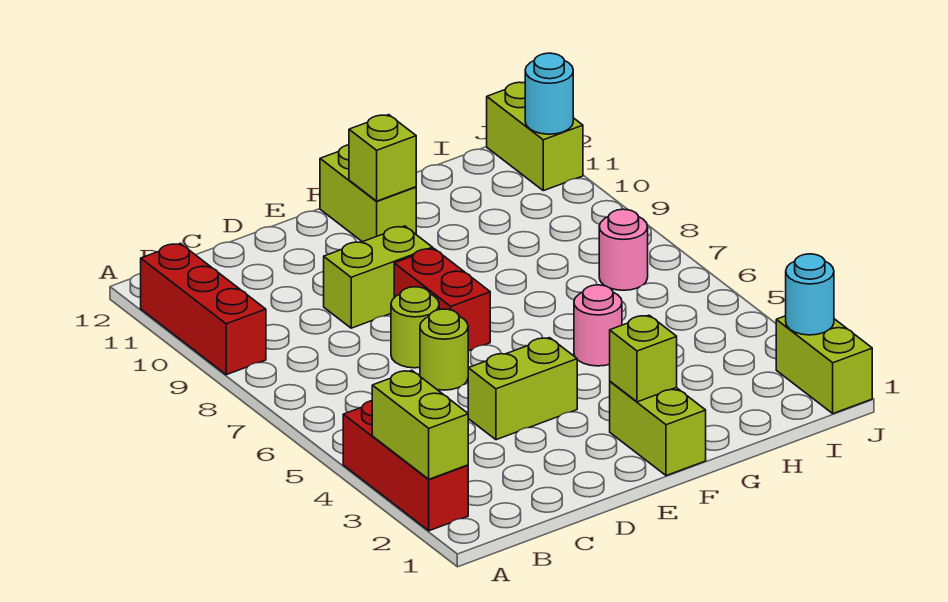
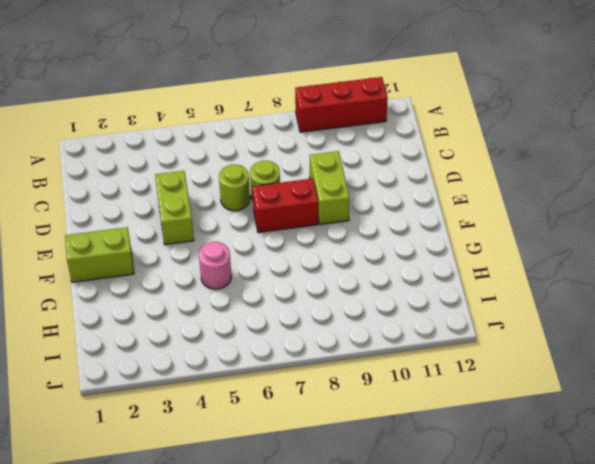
none -> red brick A2:A4 level 1
none -> lime brick F11:F12 level 1
none -> pink round brick I7 level 1

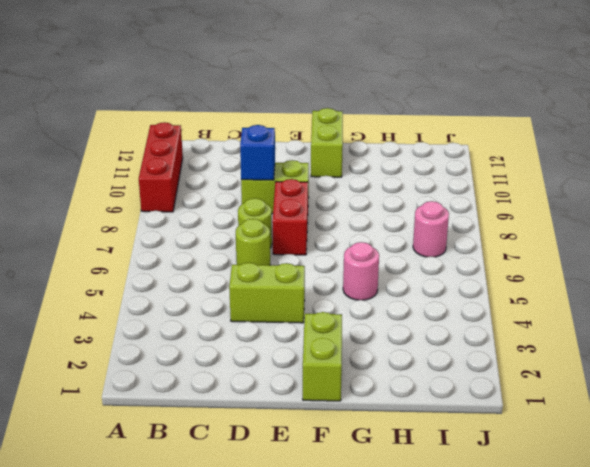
blue brick D9 level 2 -> none
none -> red brick A2:A4 level 1
none -> lime brick J1:J2 level 1
none -> lime brick J11:J12 level 1

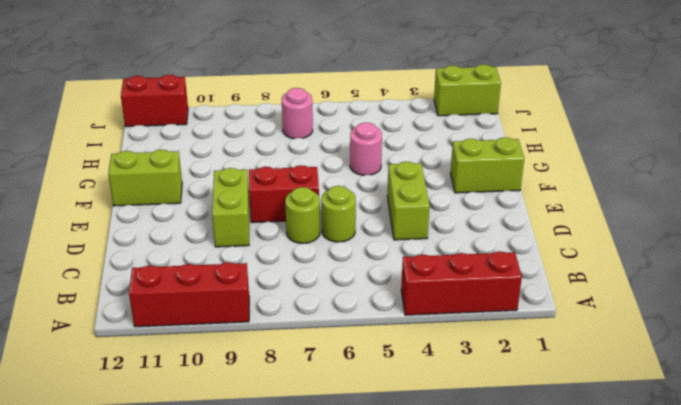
red brick J11:J12 level 1 -> lime brick J11:J12 level 1
none -> lime brick A2:A3 level 2
none -> lime brick F2 level 2
none -> lime brick F11 level 2

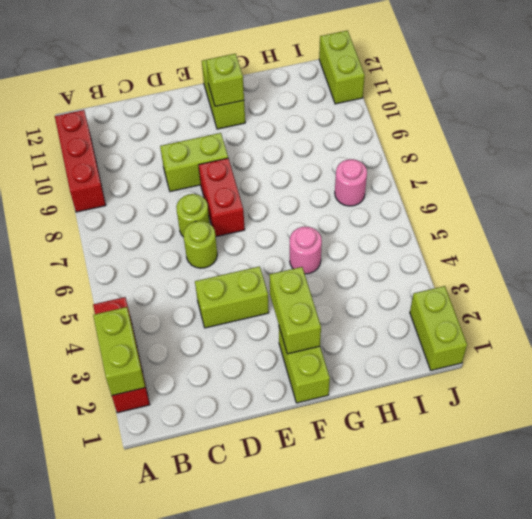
lime brick F2:F3 level 2 -> lime brick F2 level 2
none -> cyan round brick J2 level 2
none -> cyan round brick J11 level 2

